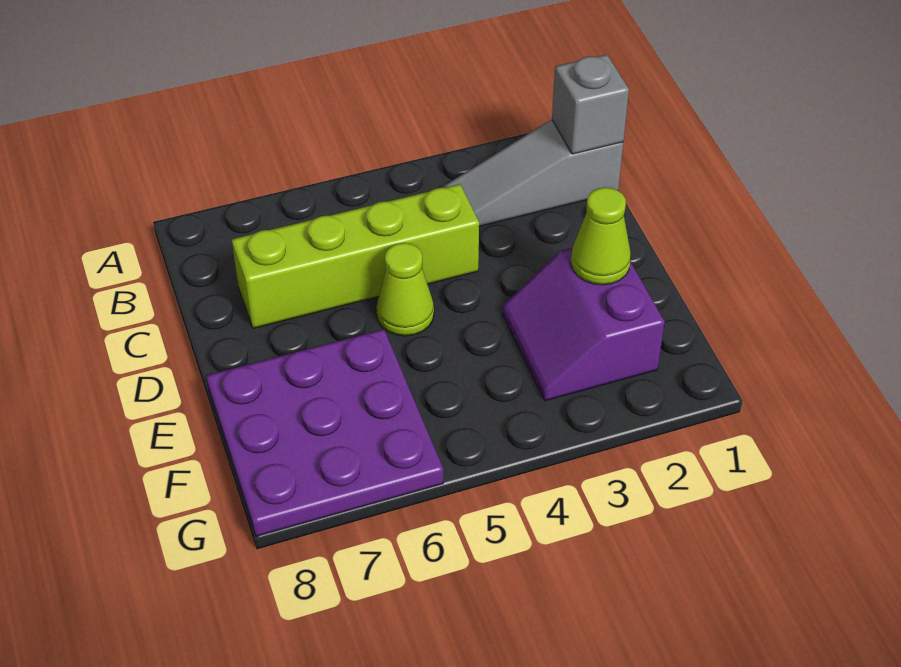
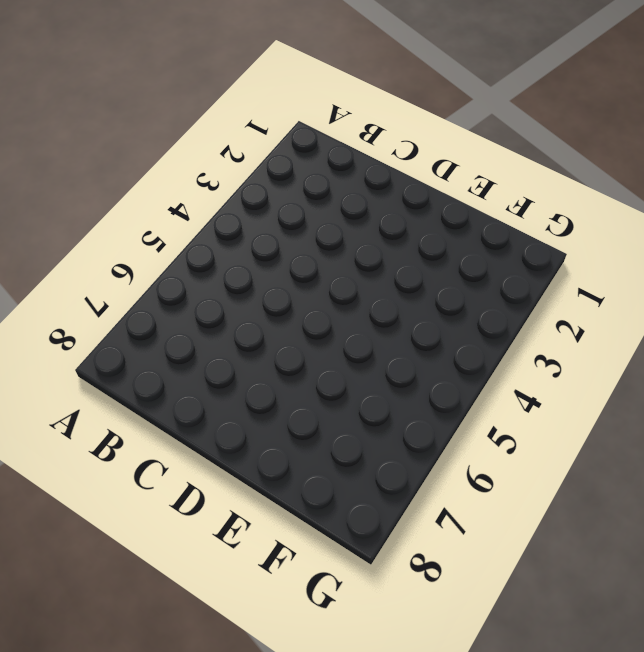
none -> grey slope B1:B3 level 1 top 1
none -> lime brick C4:C7 level 1

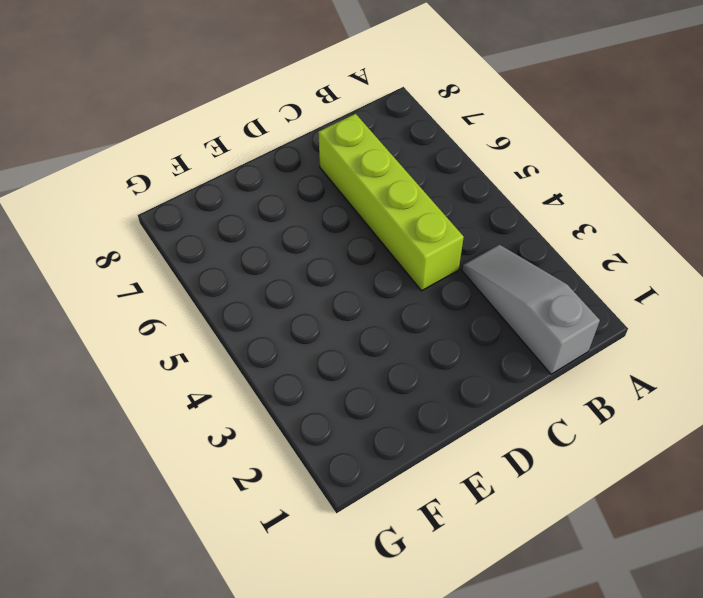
none -> lime cone D5 level 1
none -> purple slope E2:F3 level 1 top 2

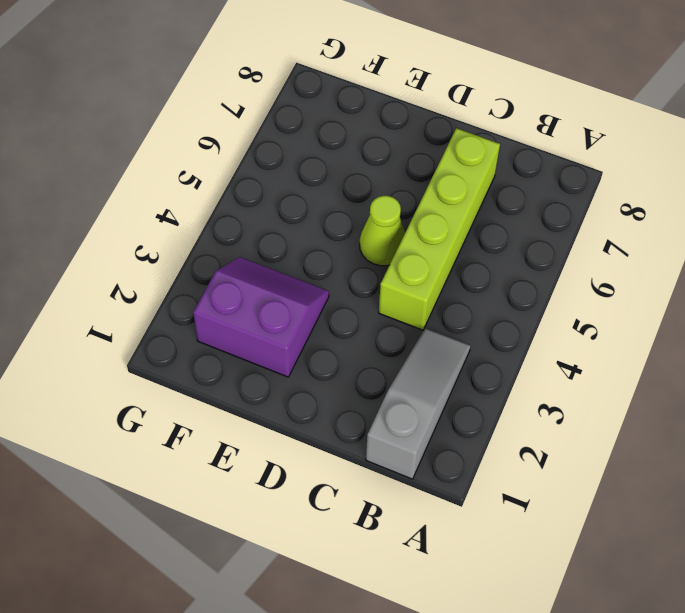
none -> purple plate E6:G8 level 1
none -> grey brick B1 level 2

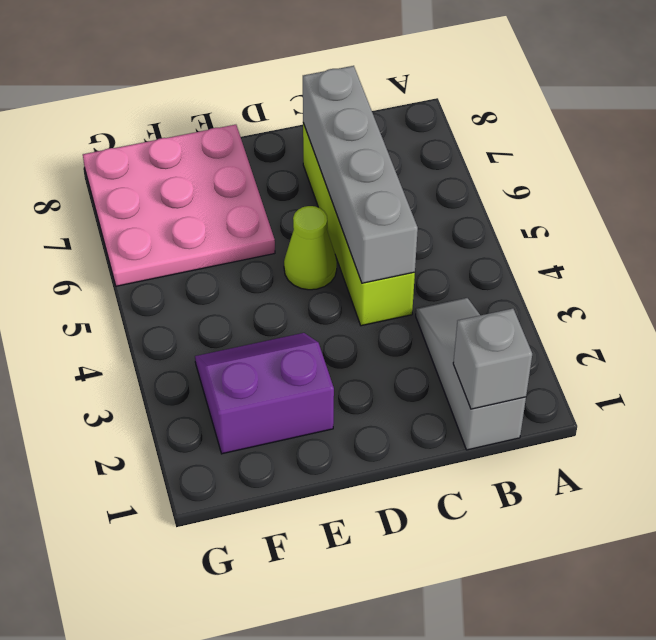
grey brick C4:C7 level 2 -> none
pink plate E6:G8 level 1 -> purple plate E6:G8 level 1
none -> lime cone E2 level 2

